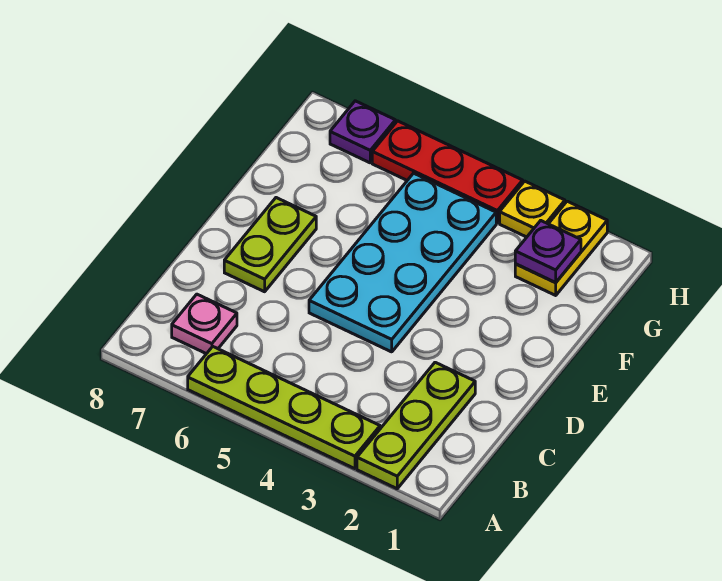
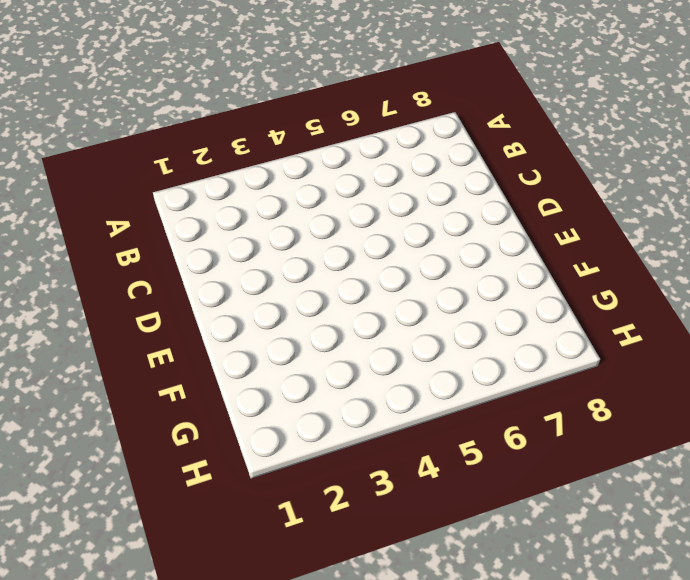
none -> lime plate A2:C2 level 1
none -> lime plate A3:A6 level 1

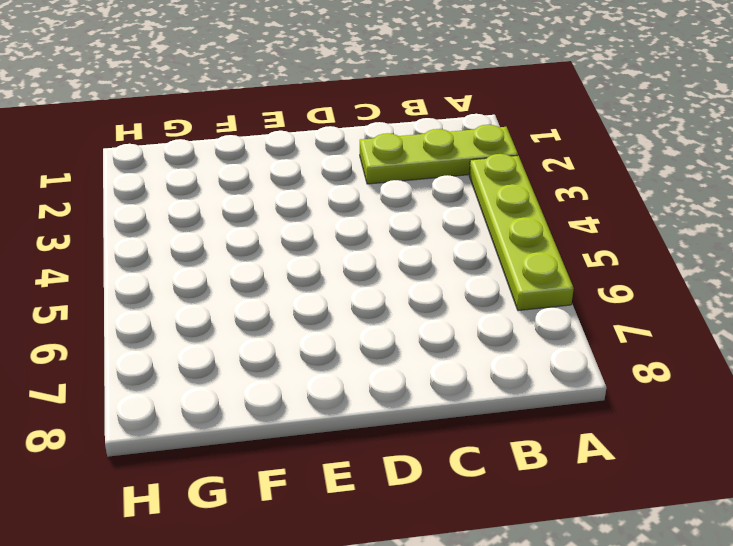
none -> pink plate B7 level 1
none -> cyan plate D4:G5 level 1

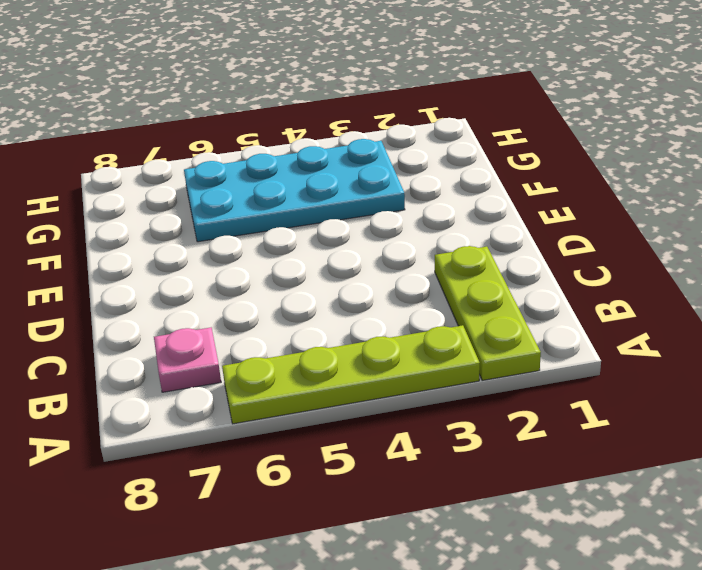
cyan plate F3:G6 level 1 -> cyan plate D4:G5 level 1
none -> lime plate D7:E7 level 1
none -> yellow plate G2:H2 level 1

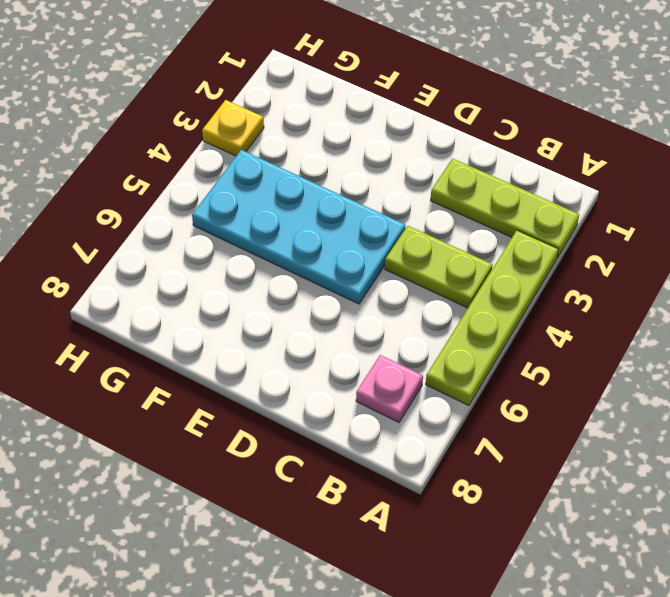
lime plate B4:C4 level 1 -> lime plate D7:E7 level 1
none -> yellow plate G2:H2 level 1
none -> red plate H4:H6 level 1

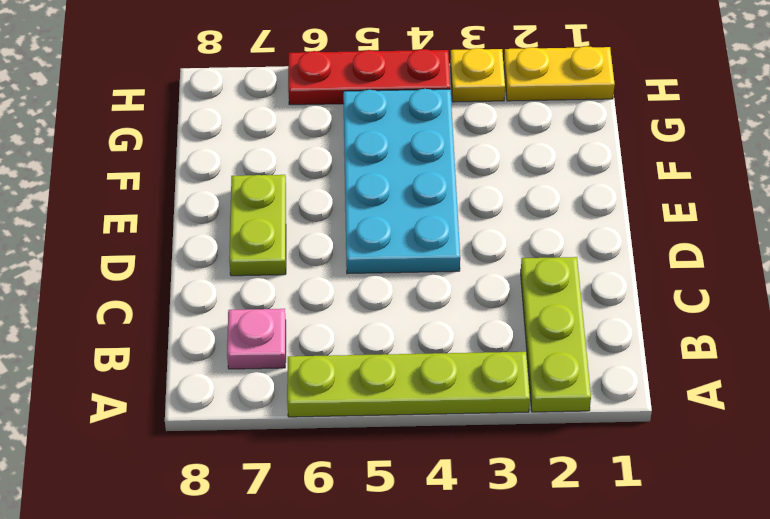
yellow plate H1:H2 level 1 -> yellow plate G2:H2 level 1
none -> purple plate H7 level 1
none -> purple plate G2 level 2

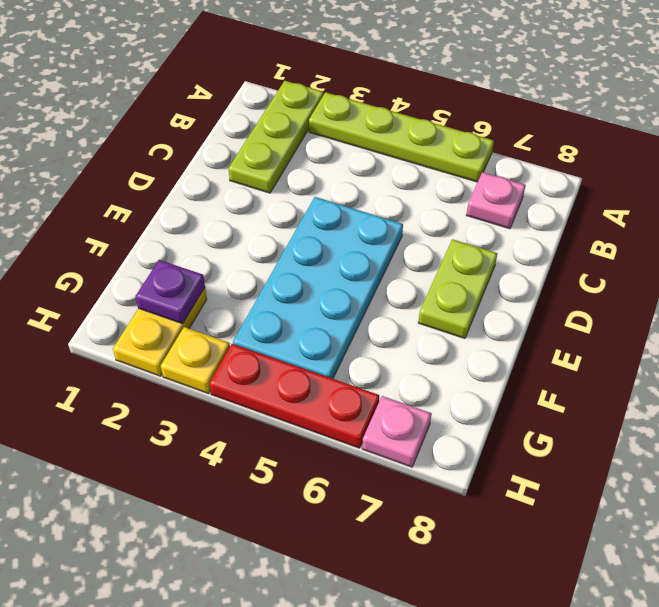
pink plate H7 level 1 -> purple plate H7 level 1

